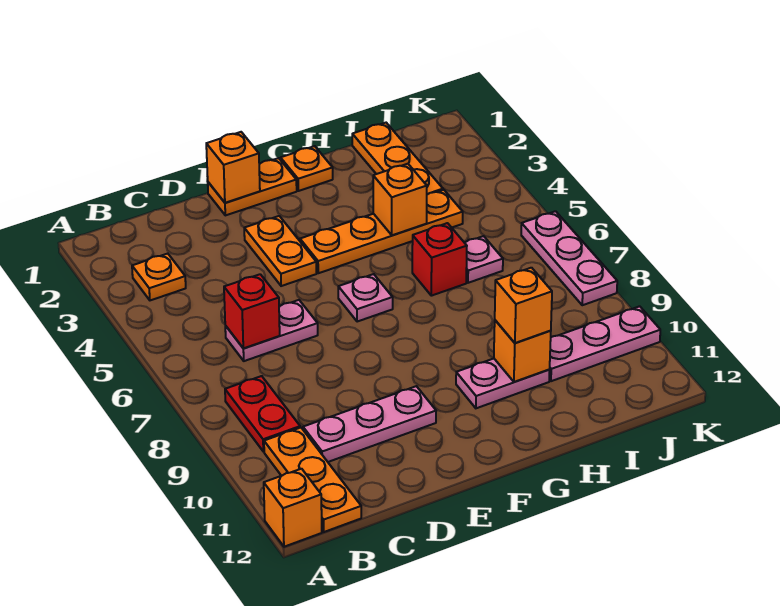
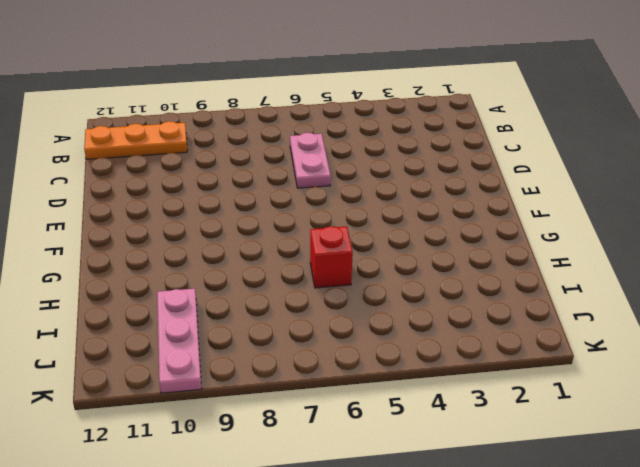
none -> orange brick A12 level 1
none -> orange plate B3 level 1
none -> red plate B8:B9 level 1

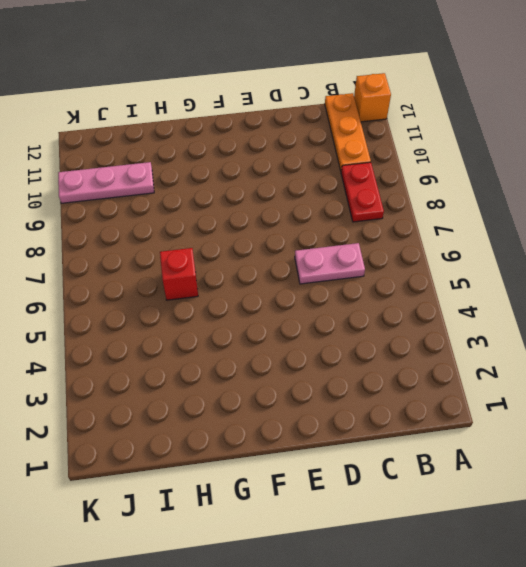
none -> orange plate B3 level 1
none -> pink plate C10:E10 level 1
none -> orange plate E1:F1 level 1

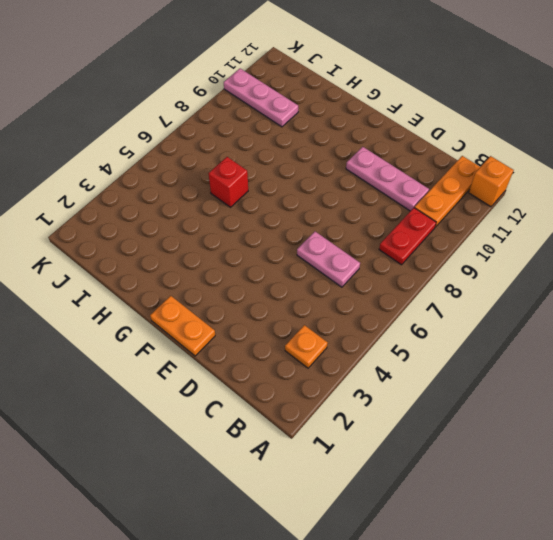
none -> orange plate E3:E4 level 1
none -> orange plate F4:I4 level 1
none -> pink plate F6 level 1

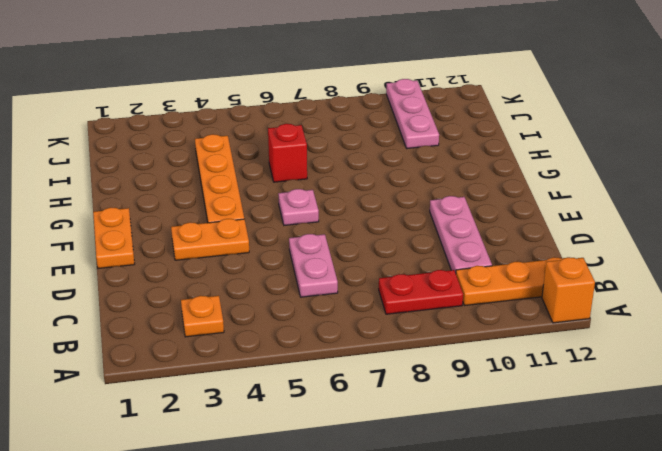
none -> orange plate G1 level 1
none -> pink plate G10:H10 level 1
none -> orange plate I1:I3 level 1

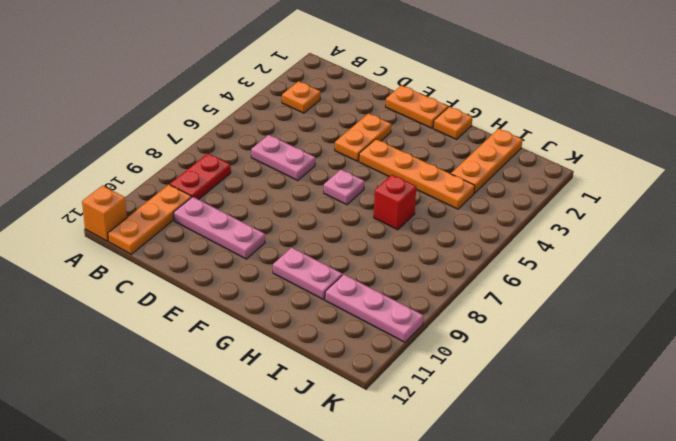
none -> pink plate I6 level 1
none -> pink plate K6:K8 level 1
none -> red brick C6 level 2

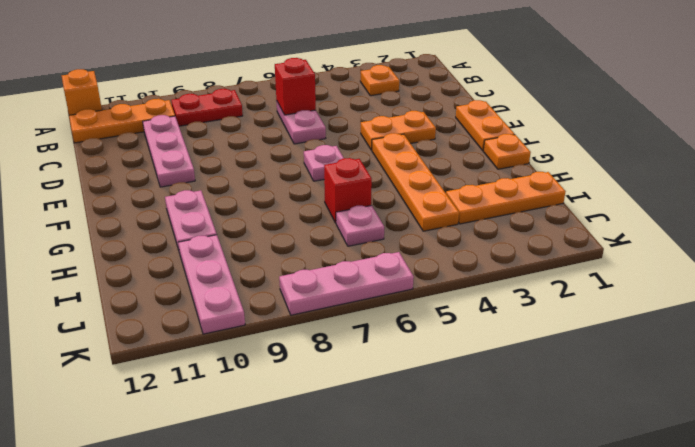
none -> orange brick E1 level 2
none -> orange brick H4 level 2
none -> orange brick H10 level 2

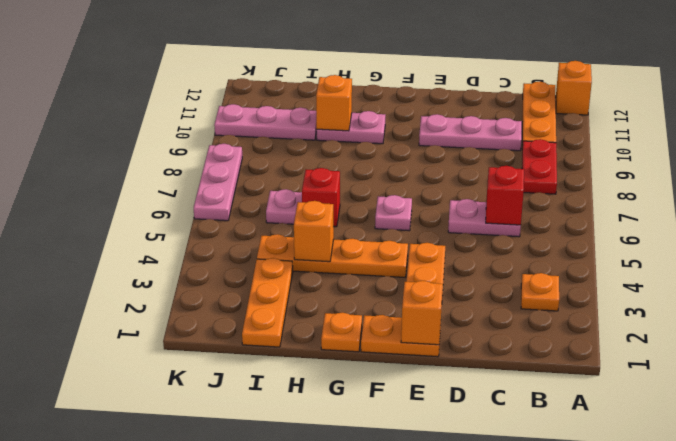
none -> orange brick H10 level 3

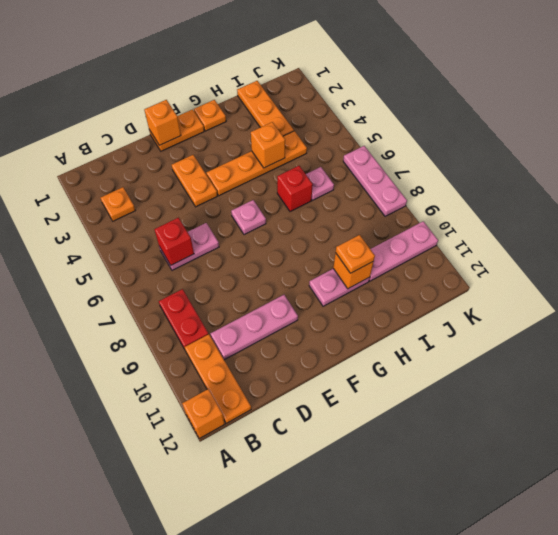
orange plate H10 level 3 -> orange brick H10 level 3

